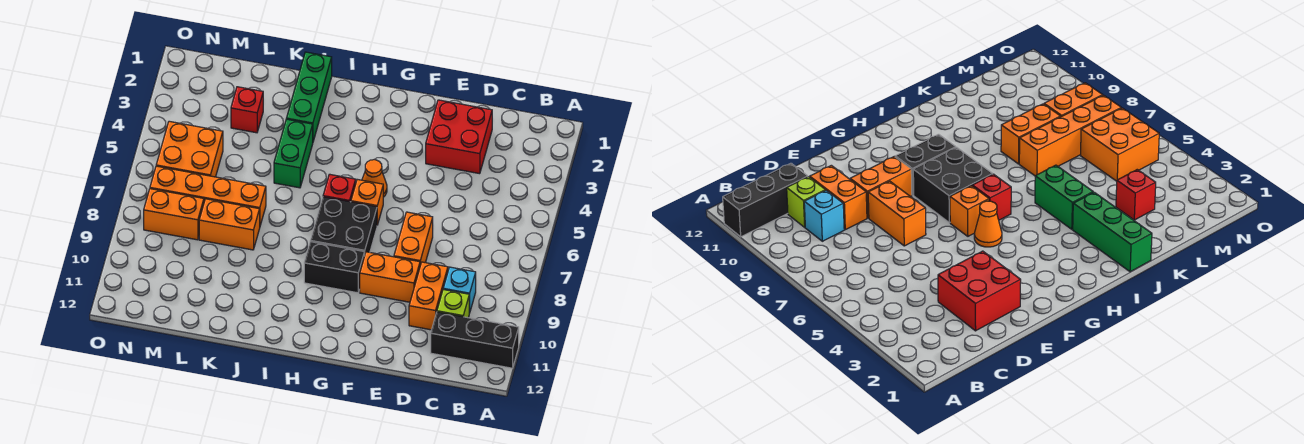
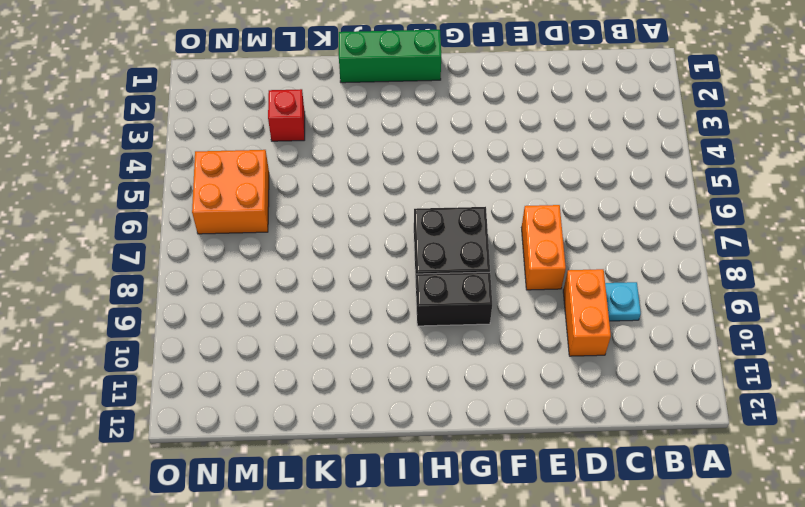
cyan plate C9 level 1 -> cyan brick C9 level 1
green brick H1:J1 level 1 -> green brick J1:J3 level 1
none -> black brick A11:C11 level 1
none -> lime brick C10 level 1
none -> red brick D2:E3 level 1

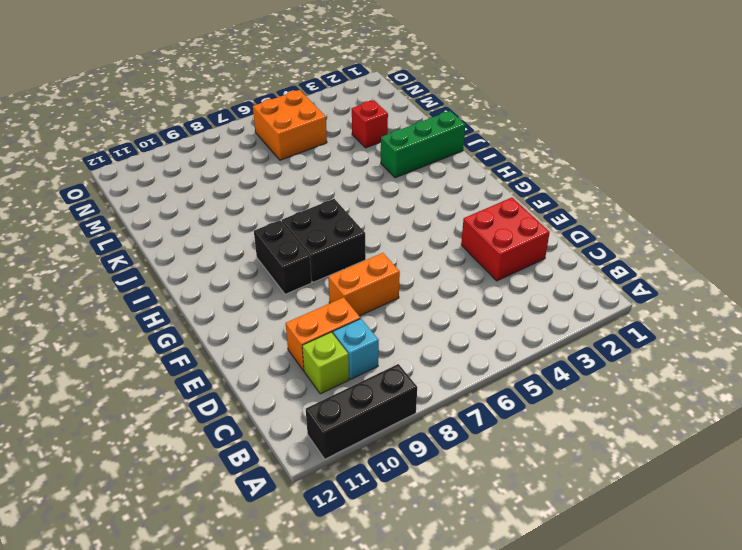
black brick A9:A11 level 1 -> black brick A11:C11 level 1
none -> orange brick E9:F9 level 1
none -> orange cone G5 level 1
none -> orange brick G6 level 1

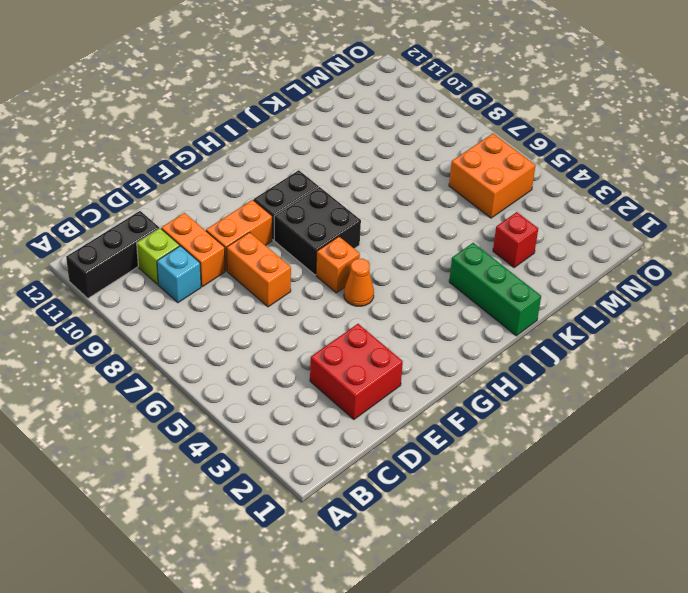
none -> red brick H6 level 1
none -> green brick J4:J5 level 1
none -> orange brick K7:N7 level 1

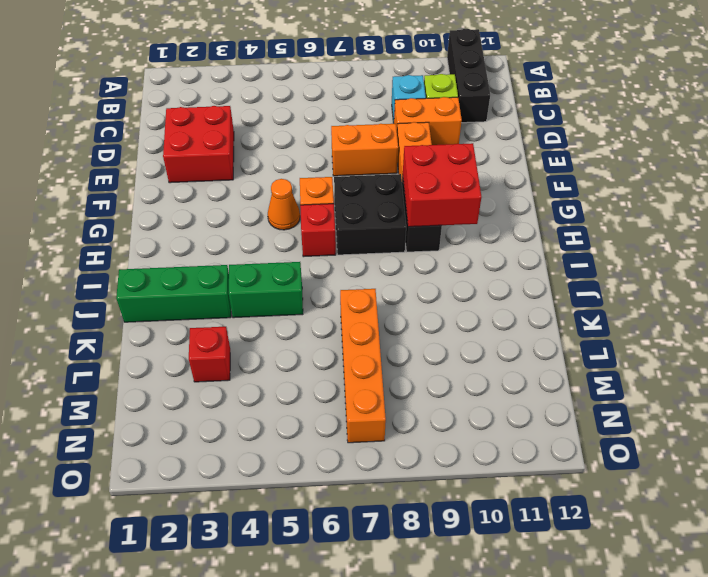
red brick G9:H10 level 2 -> none
none -> orange brick K8:L8 level 1
none -> orange brick M5:N6 level 1
none -> orange brick M8:N8 level 1

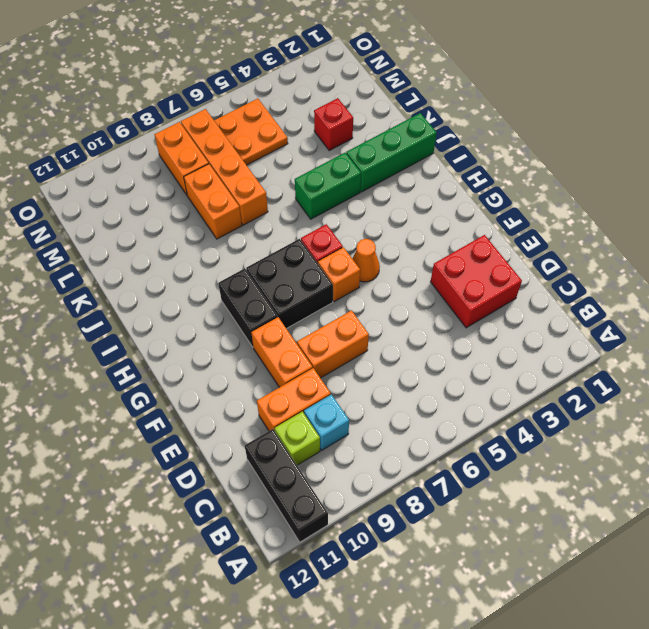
orange plate M5:N6 level 1 -> orange brick M5:N6 level 1

